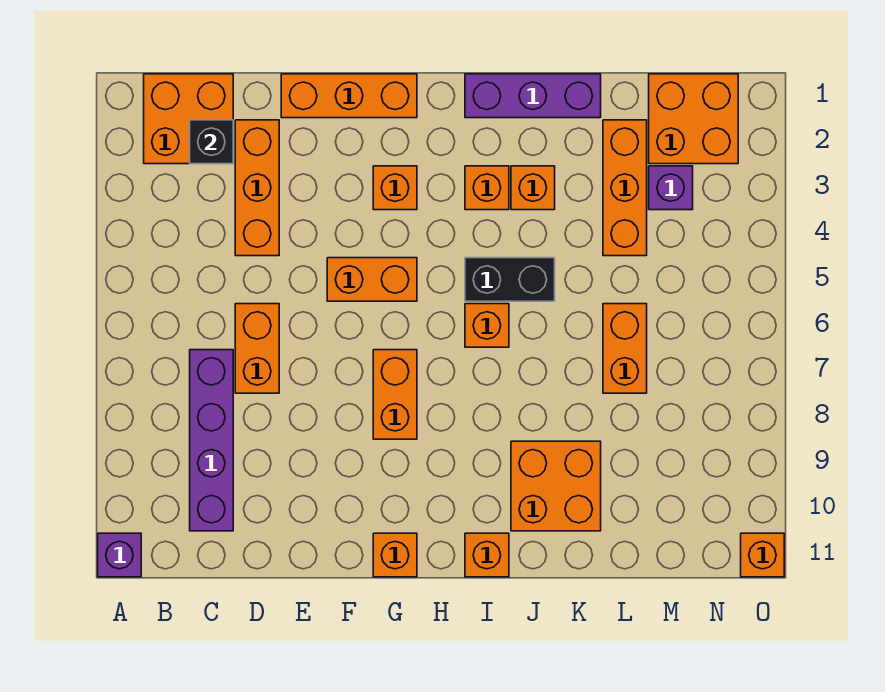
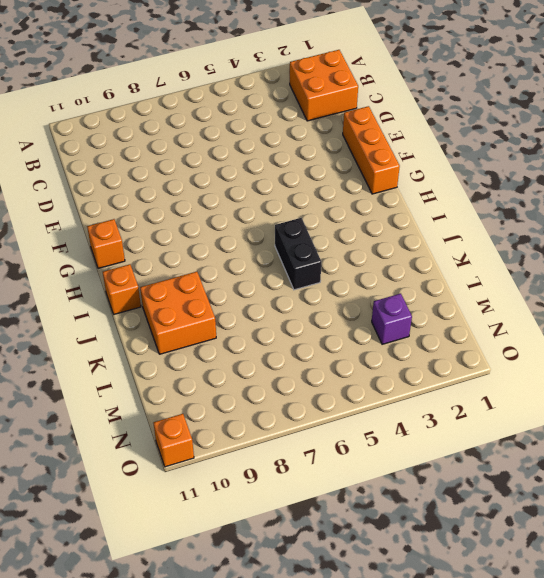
none -> purple brick A11 level 1
none -> purple brick C7:C10 level 1
none -> orange brick D2:D4 level 1

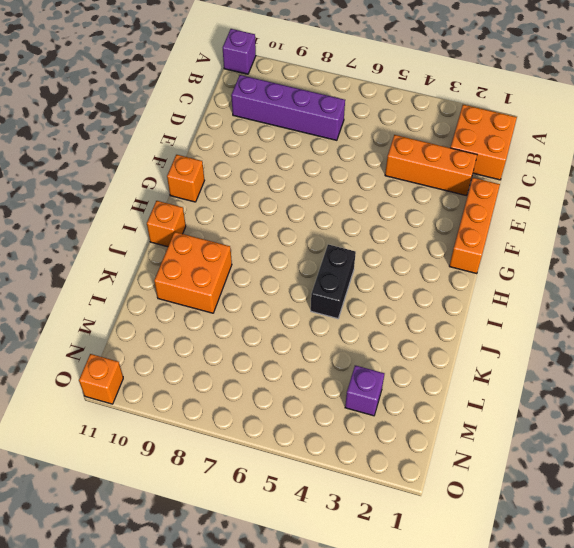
none -> orange brick D6:D7 level 1
none -> orange brick F5:G5 level 1
none -> orange brick G3 level 1

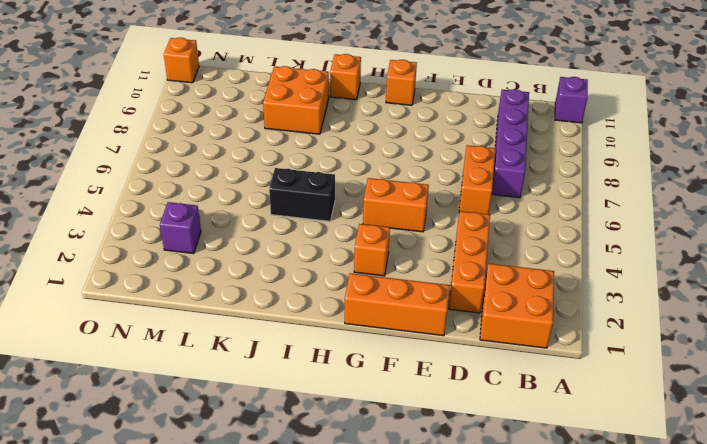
none -> orange brick G7:G8 level 1
none -> purple brick I1:K1 level 1
none -> orange brick I3 level 1

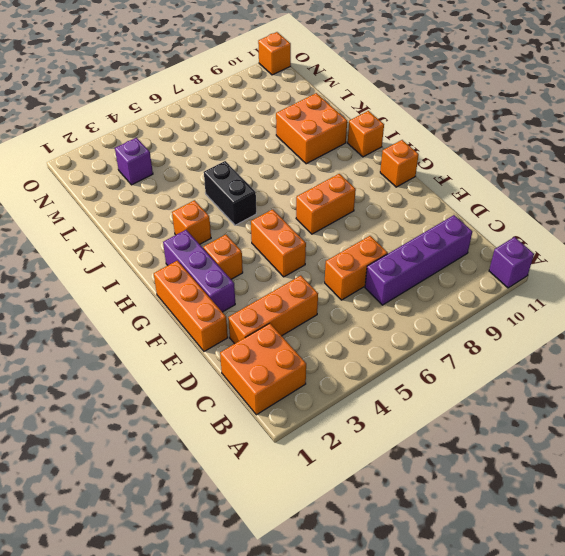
purple brick F2:H2 level 1 -> purple brick I1:K1 level 1
none -> orange brick I6 level 1
none -> orange brick J3 level 1
none -> orange brick L2:L4 level 1

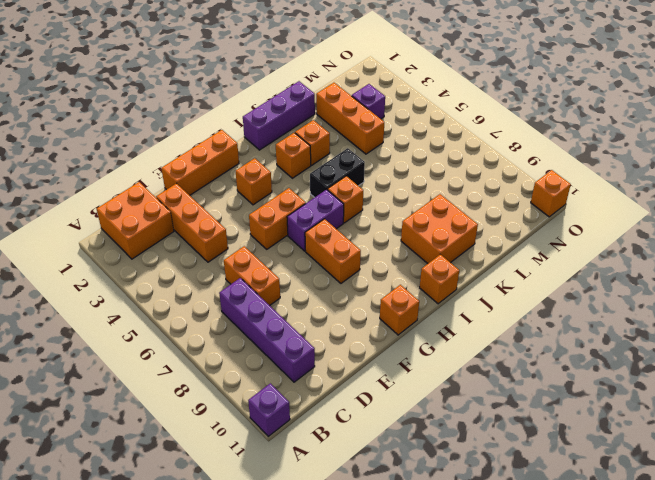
purple brick G6:H6 level 1 -> none
none -> orange brick L6:L7 level 1
none -> orange brick M1:N2 level 1
none -> black brick C2 level 2

